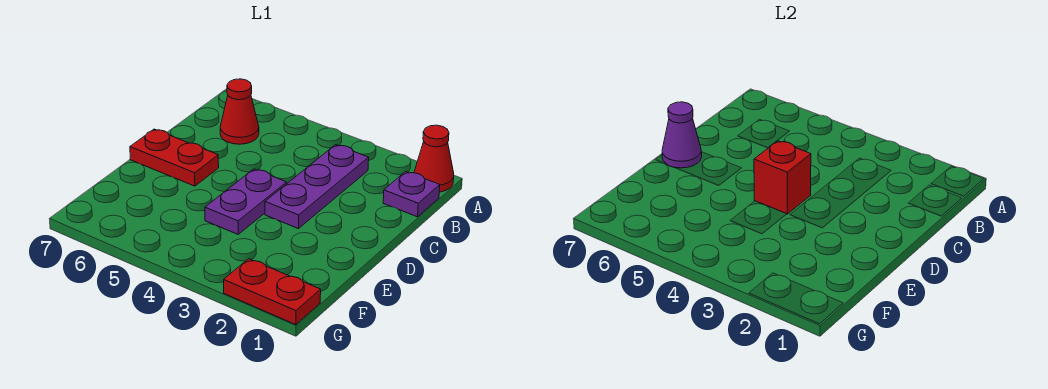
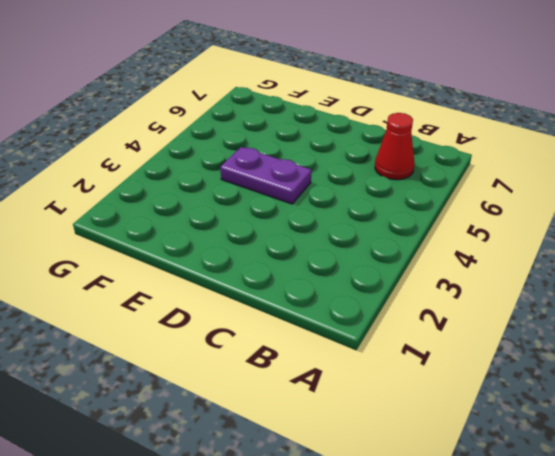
none -> red cone A1 level 1
none -> purple plate B1 level 1

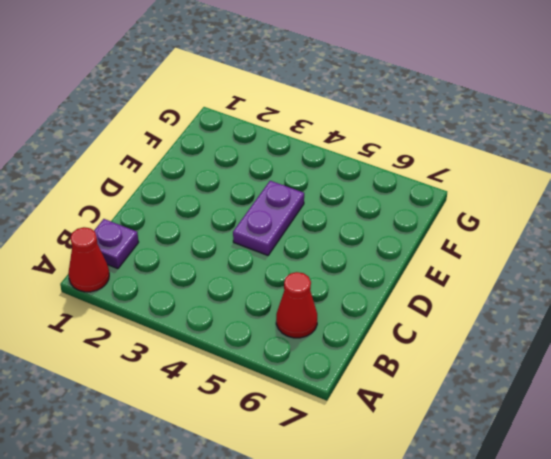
none -> purple plate B3:D3 level 1
none -> red plate D6:D7 level 1

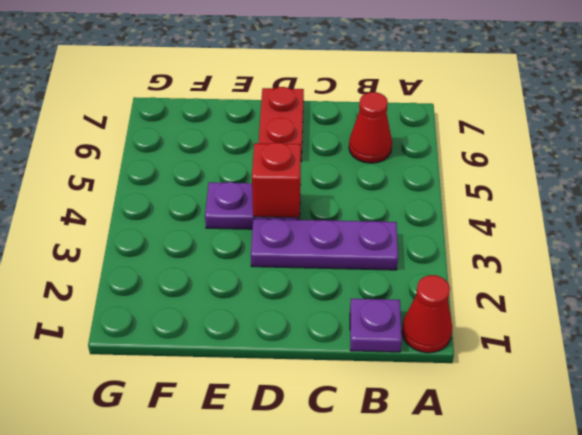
none -> red plate G1:G2 level 1
none -> purple cone D7 level 2

